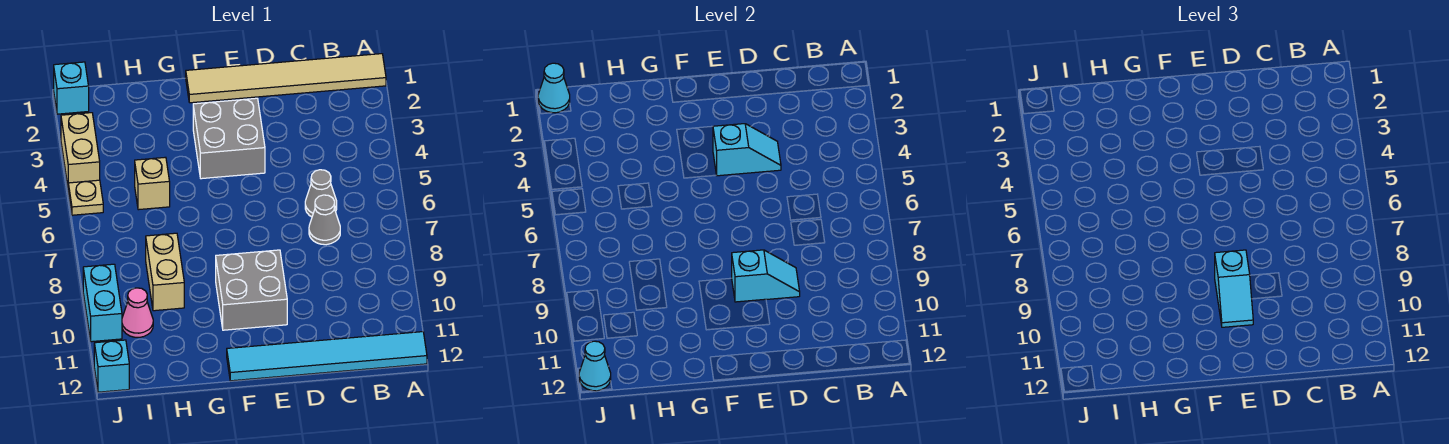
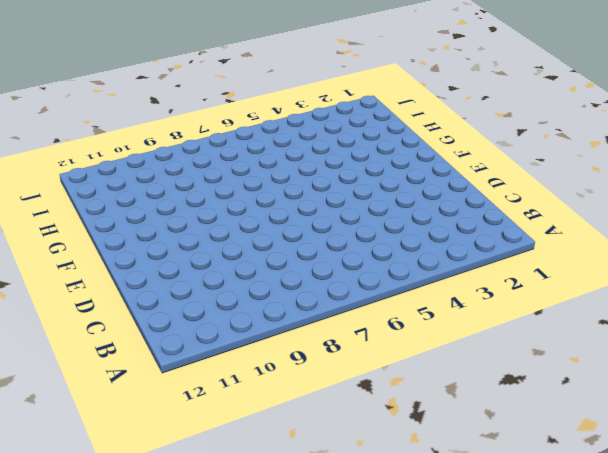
none -> tan tile A1:F1 level 1
none -> cyan tile A12:F12 level 1
none -> grey cone C6 level 1

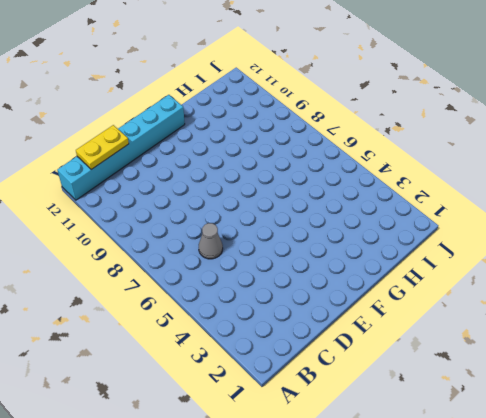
cyan brick A12:F12 level 1 -> cyan tile A12:F12 level 1
yellow plate B12:C12 level 2 -> none
none -> tan tile A1:F1 level 1
none -> grey cone C7 level 1
none -> grey brick E3:F4 level 1

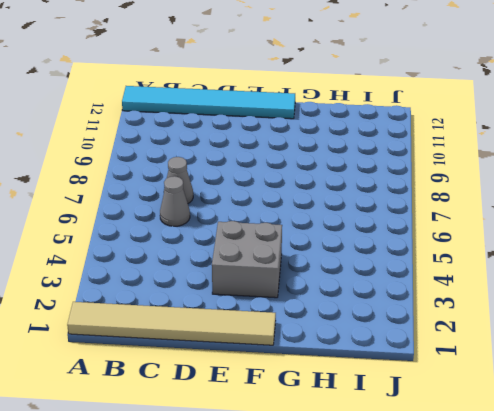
none -> grey brick E9:F10 level 1
none -> tan brick H5 level 1
none -> tan brick H8:H9 level 1

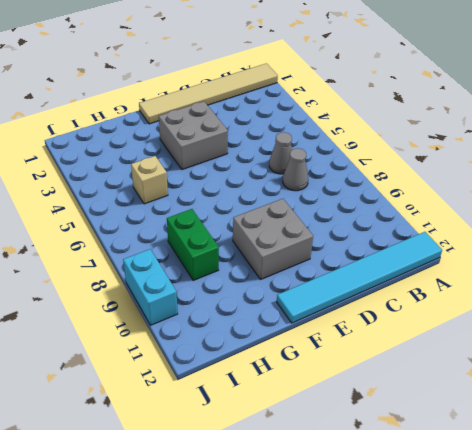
green brick H8:H9 level 1 -> tan brick H8:H9 level 1
none -> pink cone I10 level 1
none -> cyan brick J1 level 1
none -> tan brick J3:J4 level 1

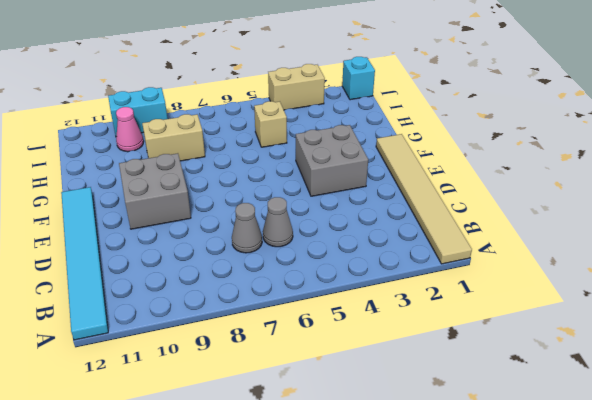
none -> tan plate J5 level 1
none -> cyan brick J12 level 1
none -> cyan slope D4:E4 level 2 top E

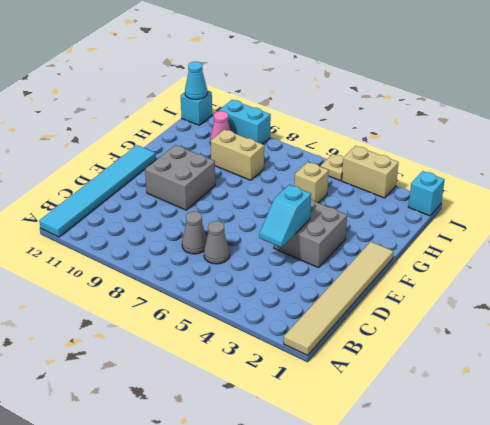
none -> cyan slope D9:E9 level 2 top E
none -> cyan cone J1 level 2
none -> cyan slope E9:E10 level 3 top 9

